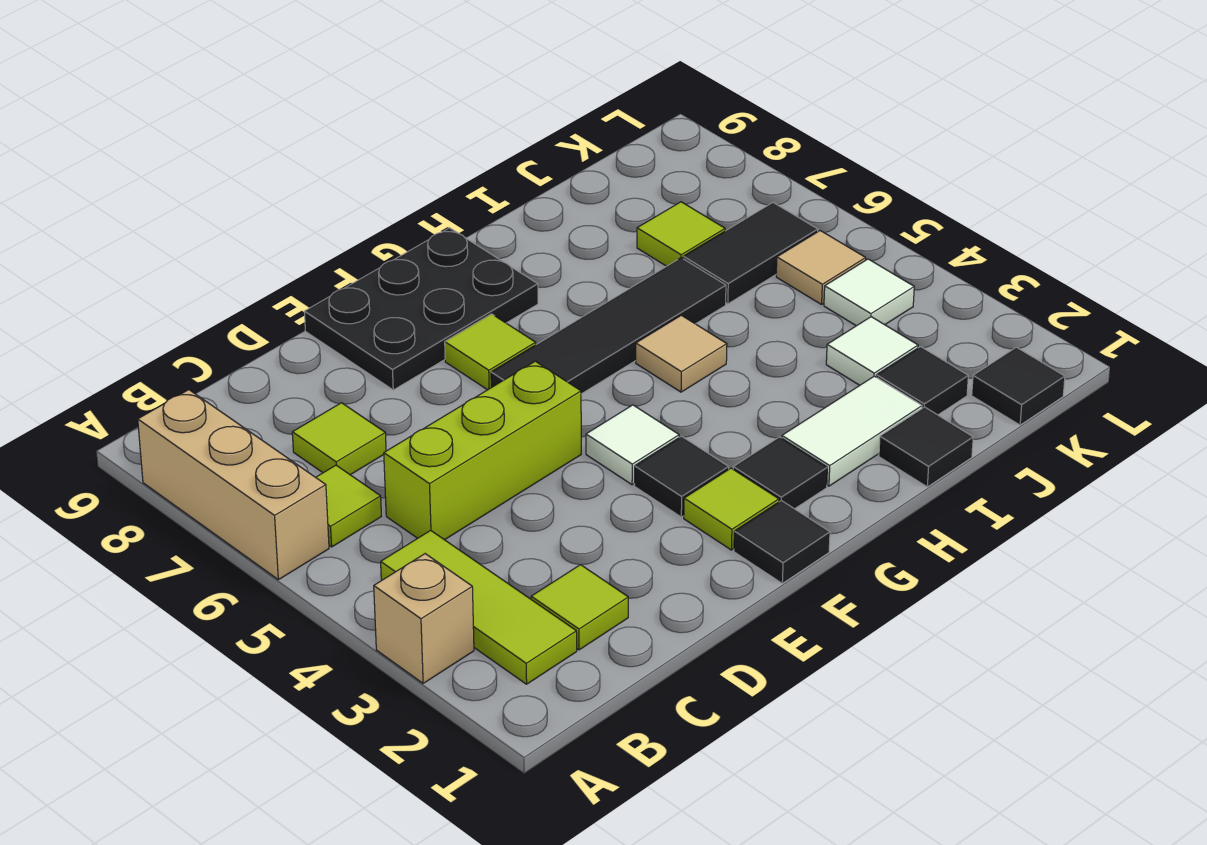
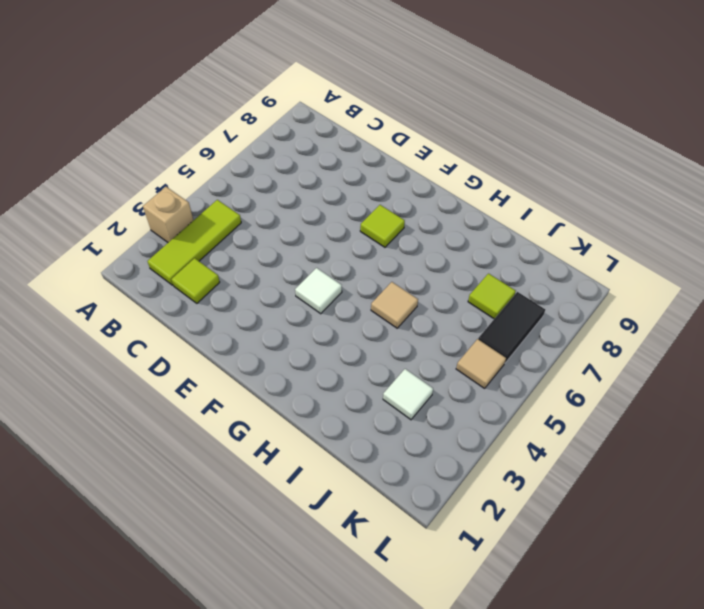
black tile K6:K7 level 1 -> black tile J6:K6 level 1
none -> tan brick A6:A8 level 1
none -> lime tile B6 level 1
none -> lime brick C5:E5 level 1

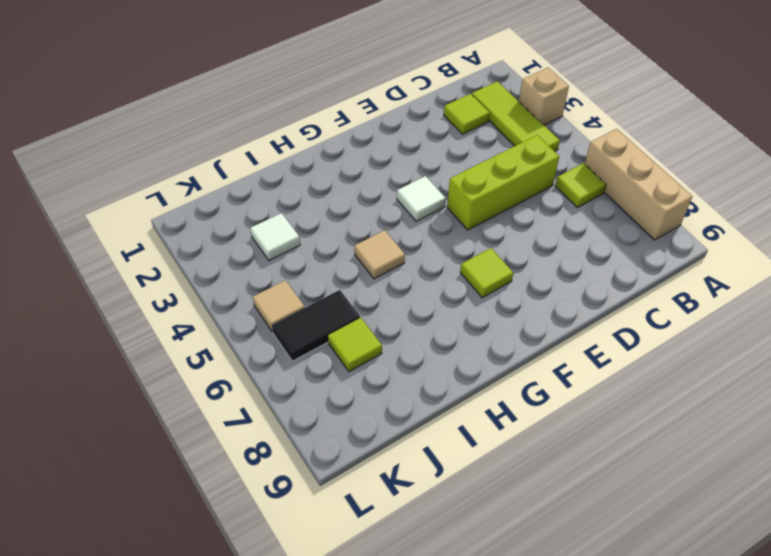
none -> lime tile C7 level 1
none -> black plate E8:G9 level 1
none -> black tile F1 level 1

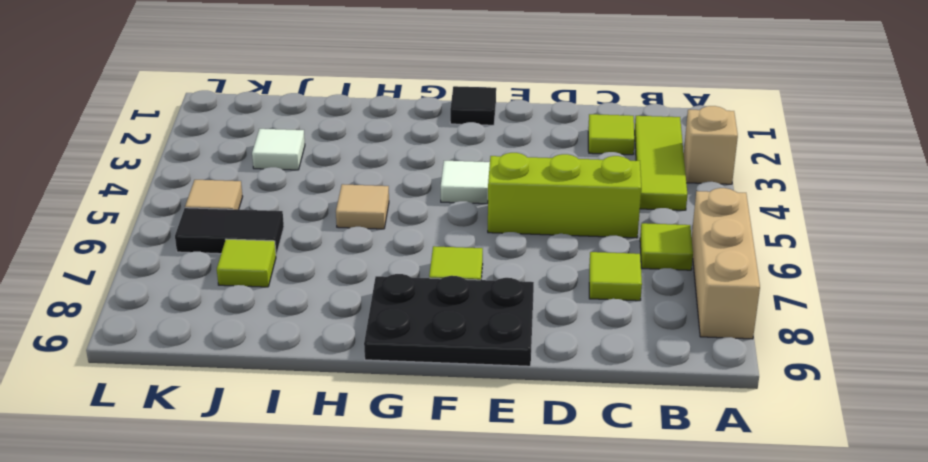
none -> lime tile F2 level 1
none -> black tile F3 level 1
none -> black tile F6:I6 level 1

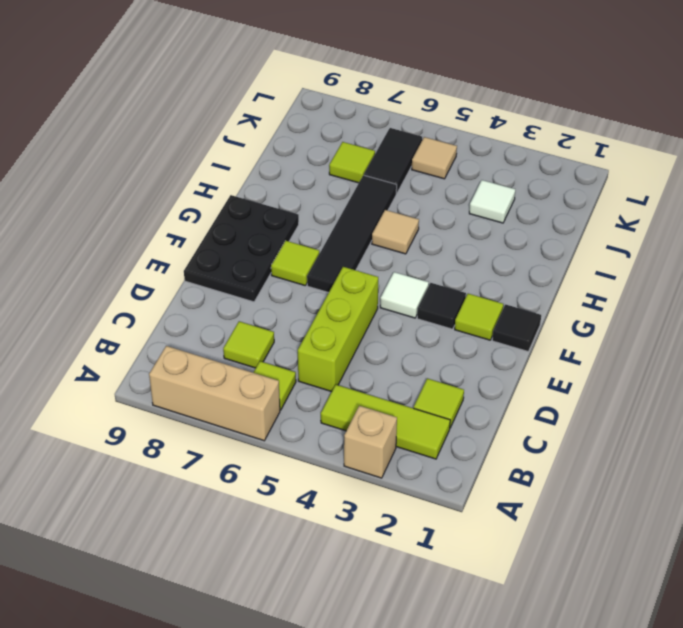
none -> black tile G2 level 1
none -> white tile H2:I2 level 1
none -> black tile I1 level 1

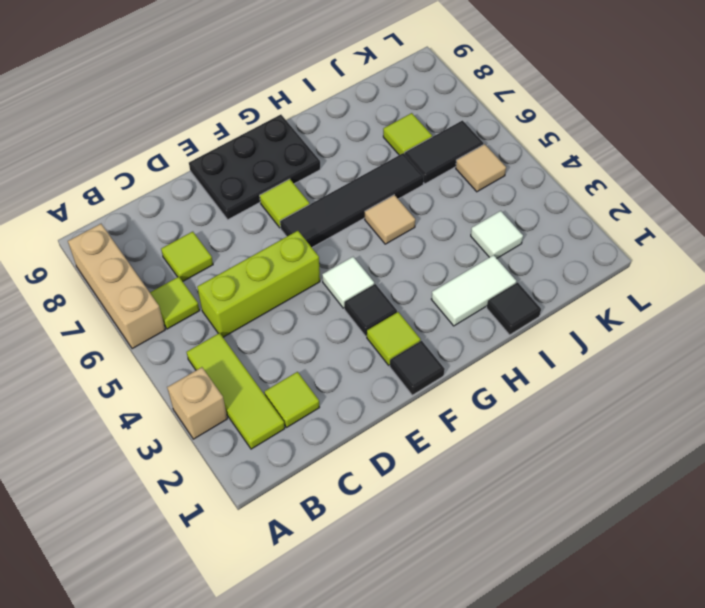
none -> black tile G2 level 1
none -> black tile J2 level 1
none -> black tile K1 level 1

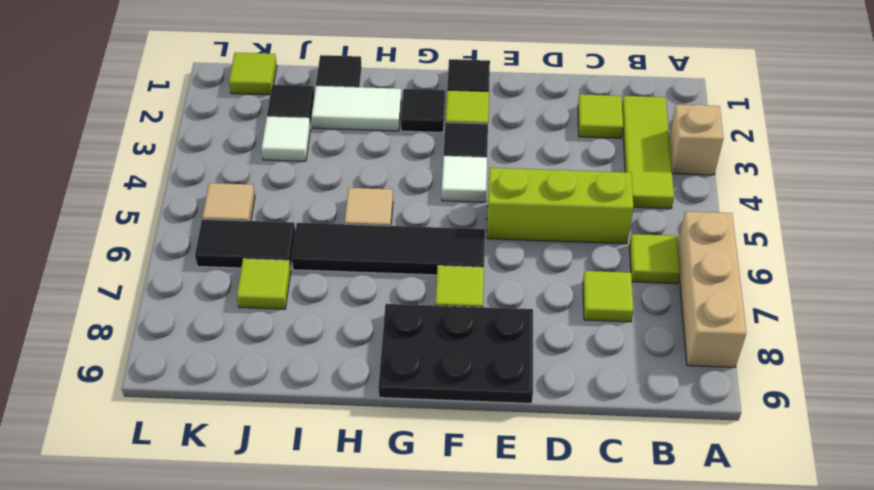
lime tile K1 level 1 -> black tile K1 level 1
none -> white tile K4 level 1

